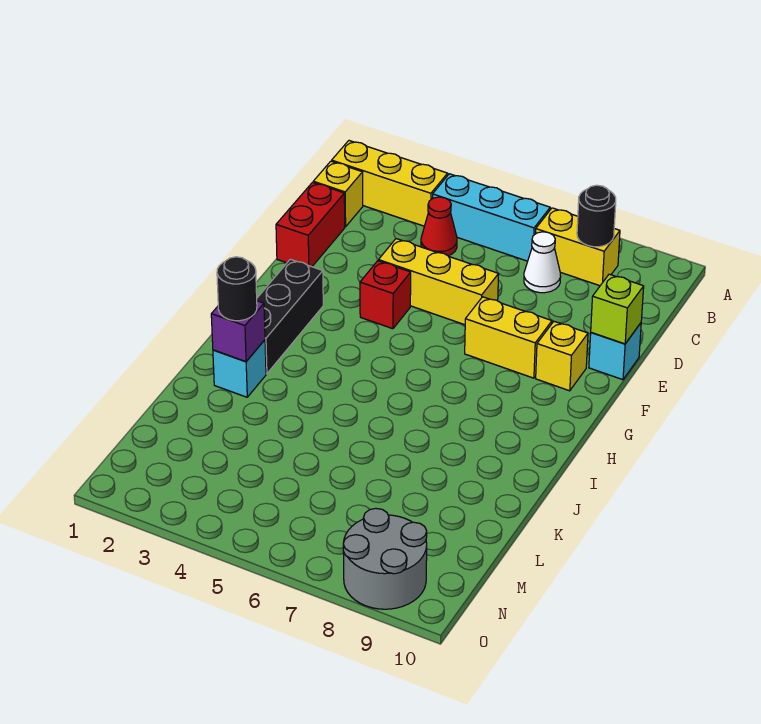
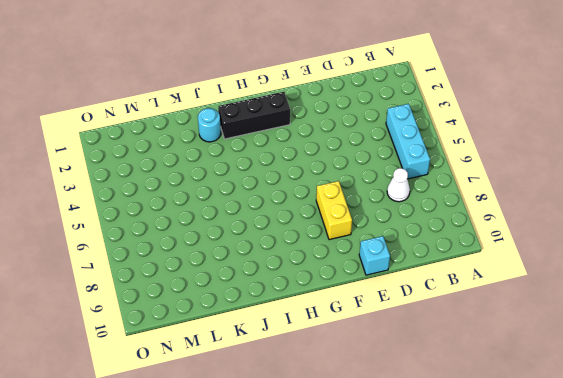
cyan round brick J2 level 1 -> cyan brick J2 level 1
none -> yellow brick B1:B3 level 1
none -> yellow brick B7:B8 level 1
none -> yellow brick C1 level 1

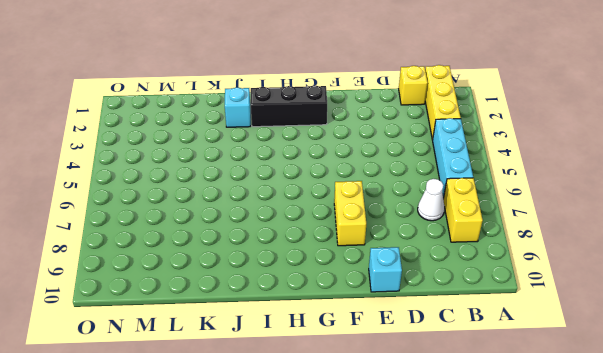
none -> red cone C4 level 1
none -> red brick D1:E1 level 1
none -> yellow brick E4:E6 level 1

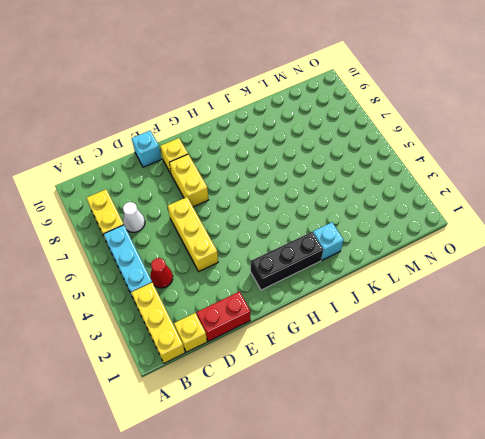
none -> red brick F4 level 1
none -> grey round brick N8:O9 level 1
none -> black round brick B8 level 2

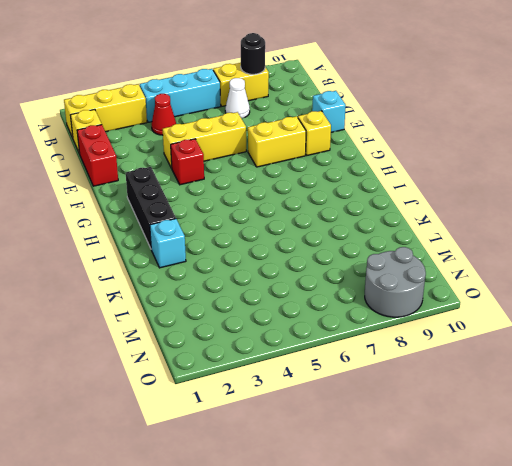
none -> lime brick E10 level 2
none -> purple brick J2 level 2
none -> black round brick J2 level 3

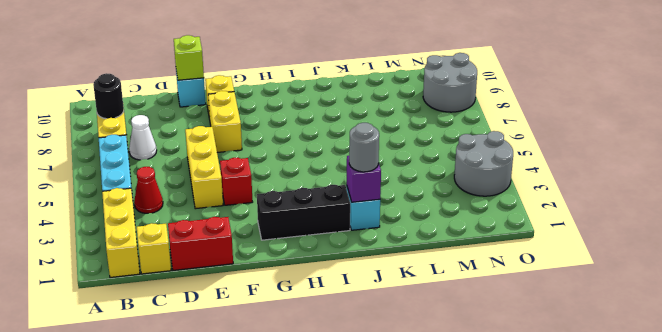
grey round brick J2 level 3 -> black round brick J2 level 3
grey round brick N3:O4 level 1 -> none

